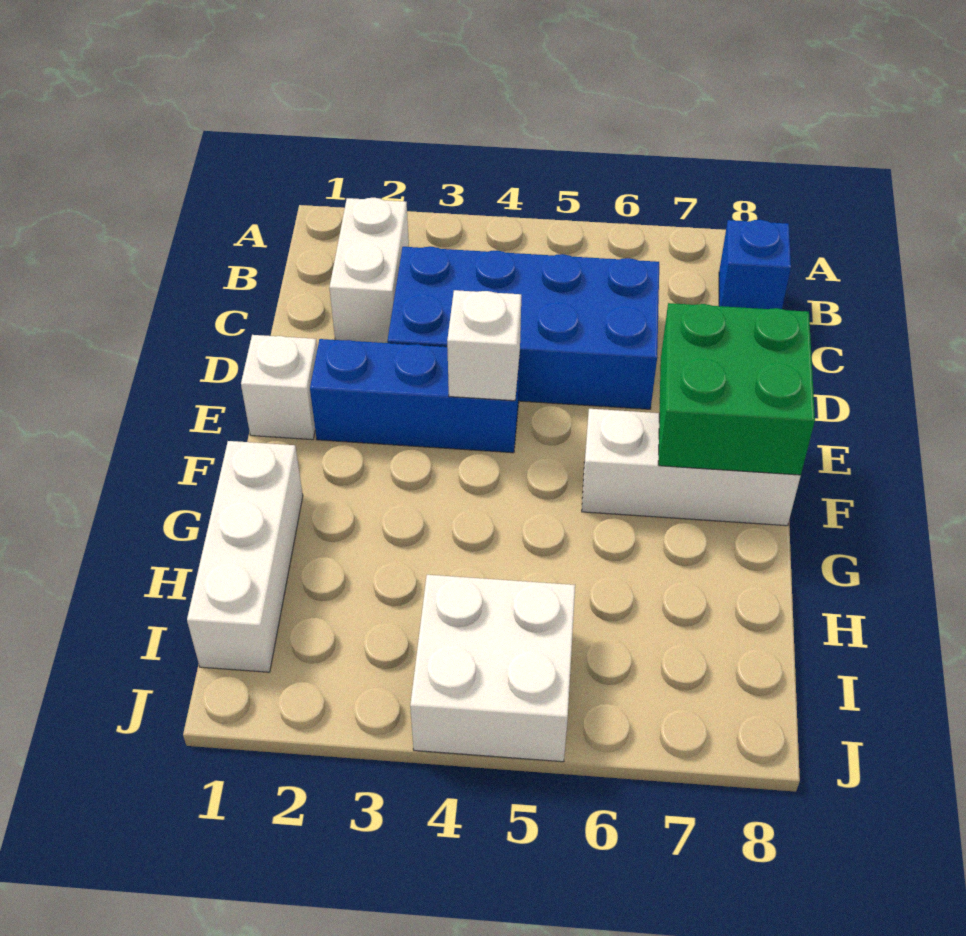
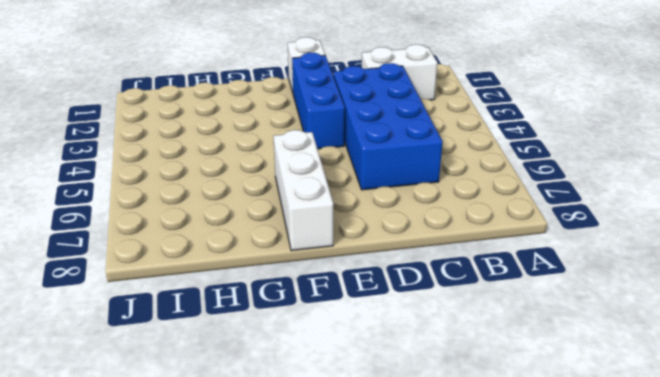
none -> blue brick B8 level 1
none -> white brick G1:I1 level 1

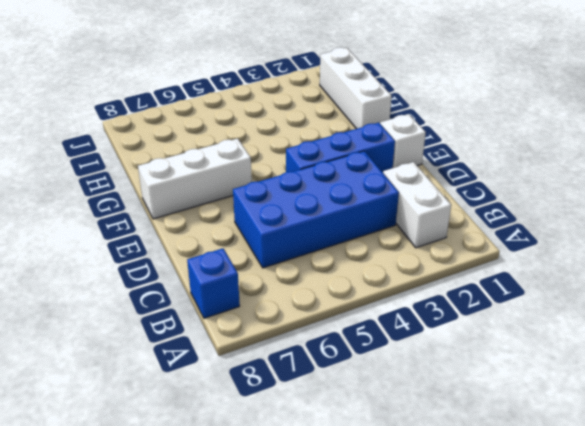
none -> white brick I4:J5 level 1
none -> white brick E4 level 2

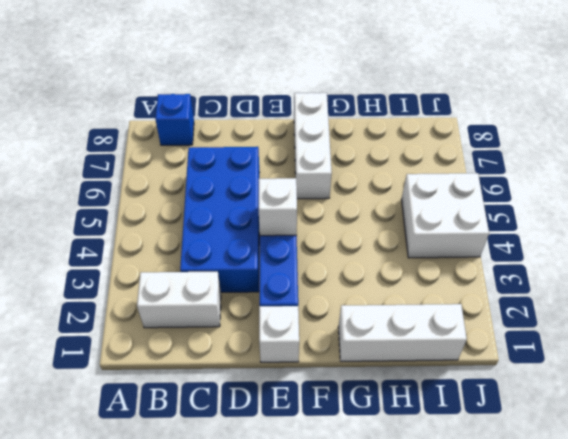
none -> green brick E7:F8 level 2

